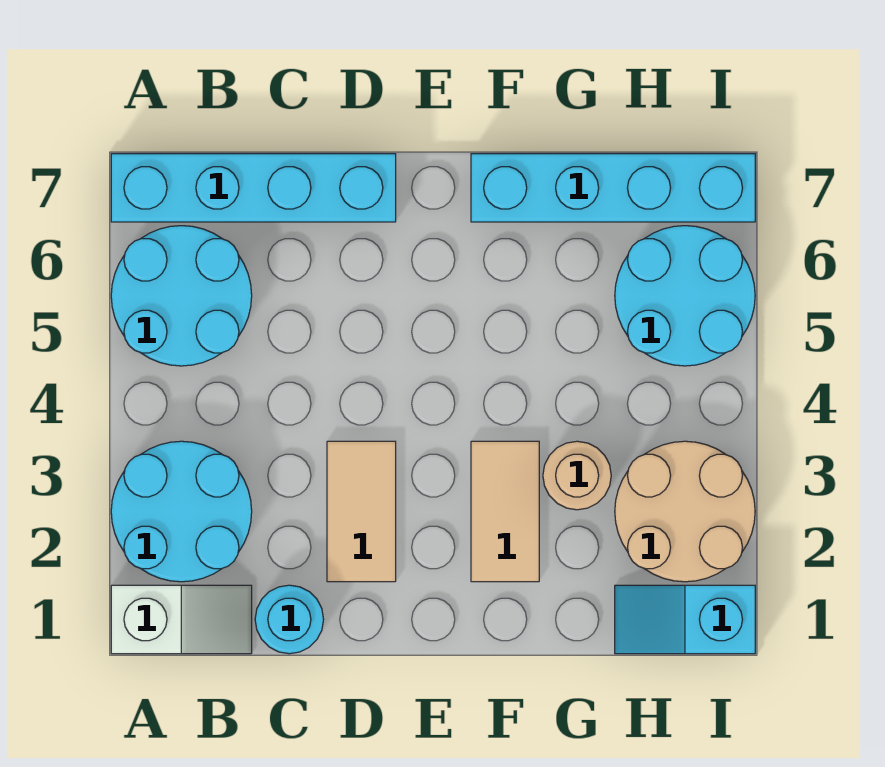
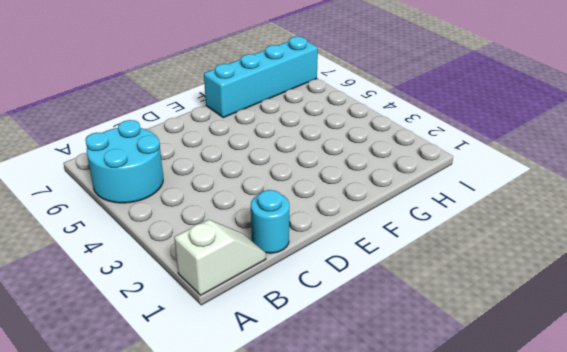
none -> cyan round brick A2:B3 level 1
none -> cyan brick A7:D7 level 1
none -> tan tile D2:D3 level 1

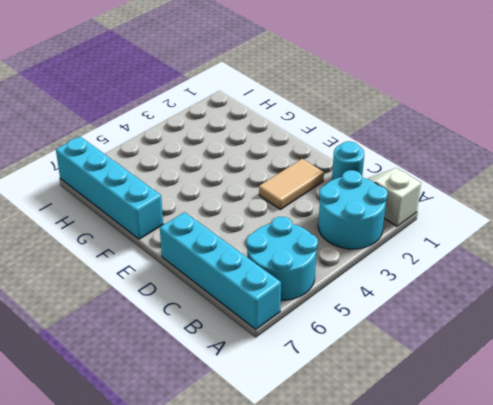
none -> tan tile F2:F3 level 1
none -> tan round brick G3 level 1
none -> cyan slope H1:I1 level 1 top I

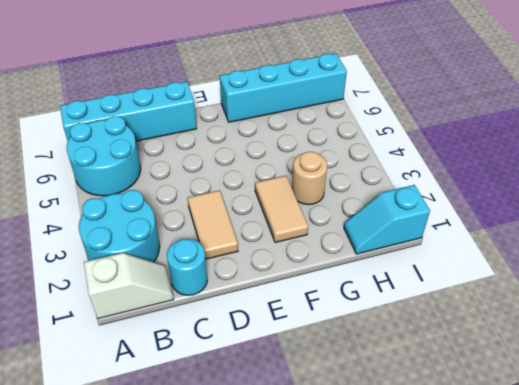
none -> tan round brick H2:I3 level 1
none -> cyan round brick H5:I6 level 1

